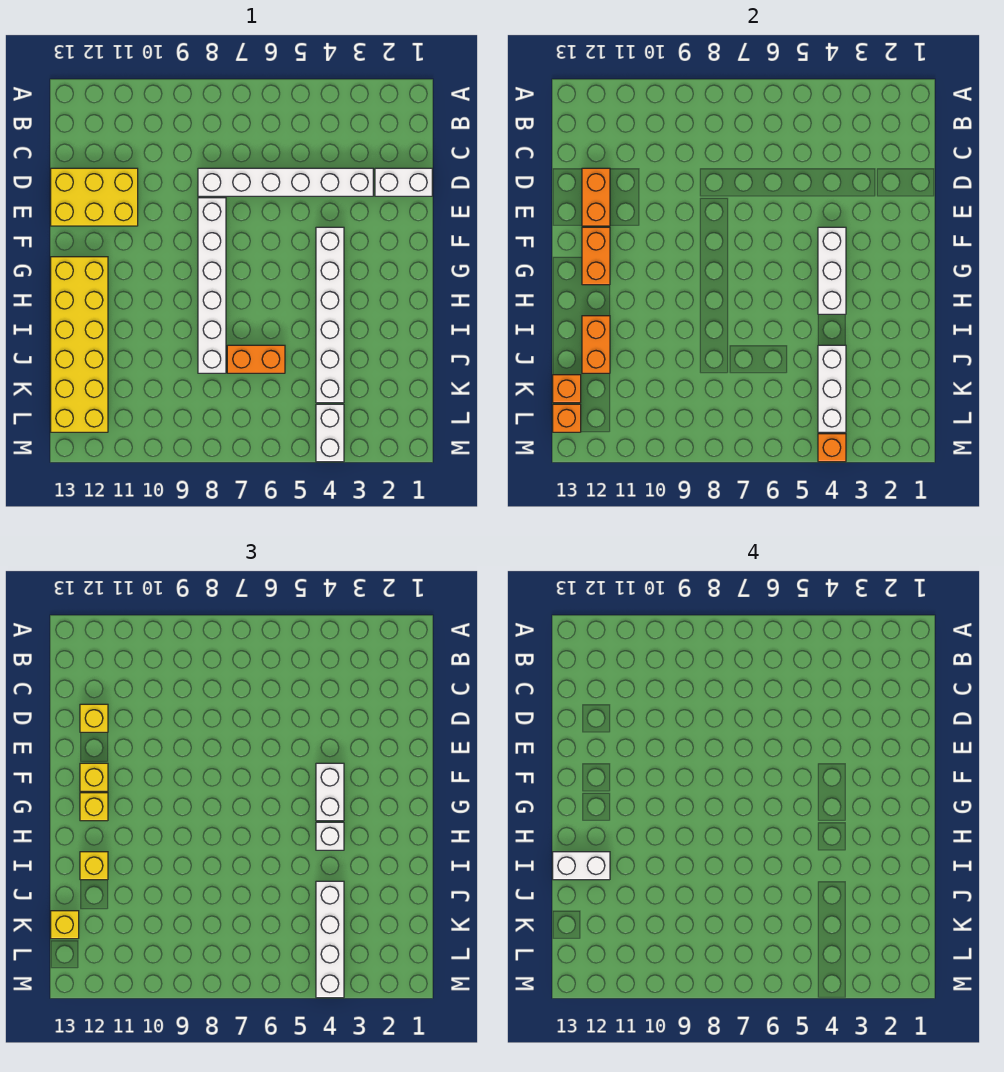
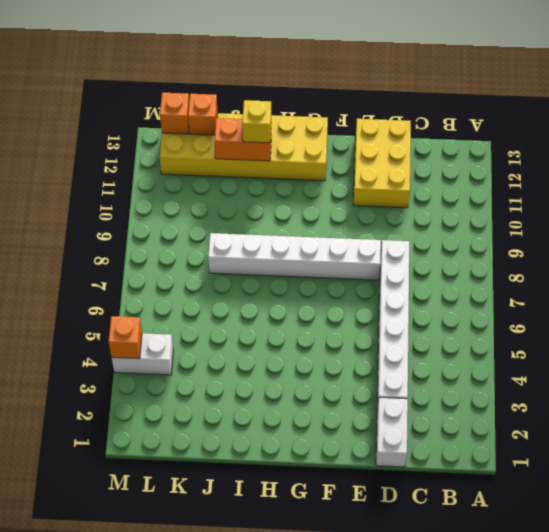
none -> white brick F4:K4 level 1
none -> orange brick J6:J7 level 1
none -> orange brick D12:E12 level 2

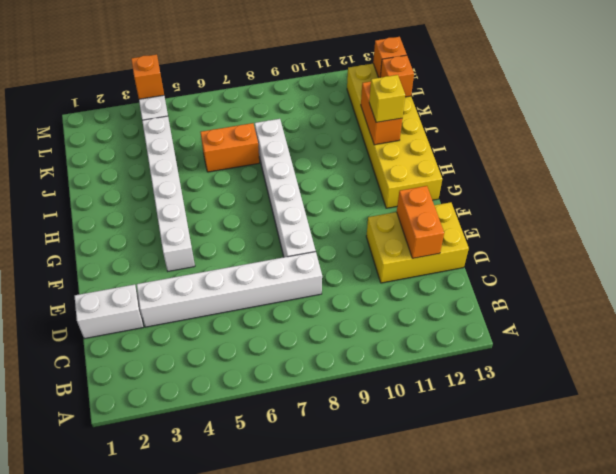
none -> white brick F4:H4 level 2
none -> orange brick F12:G12 level 2
none -> white brick J4:L4 level 2

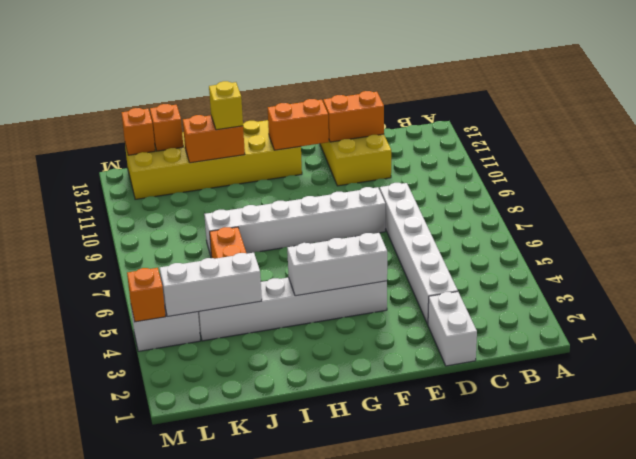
none -> yellow brick D12 level 3
none -> white brick F4:G4 level 3
none -> yellow brick F12 level 3

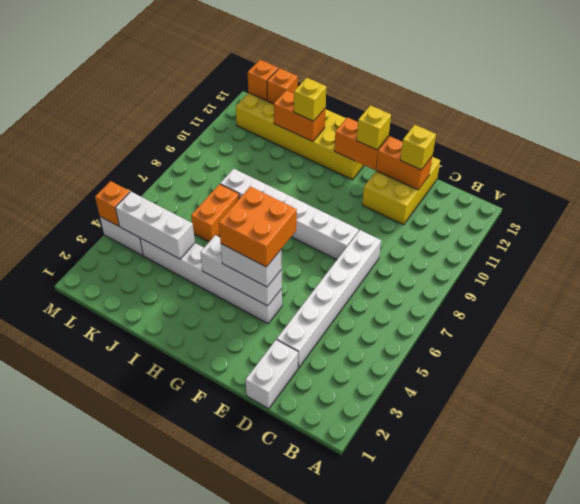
orange brick F4:G5 level 4 -> none
none -> yellow brick G12 level 3
none -> white brick H4 level 3
none -> white brick J4:M4 level 3

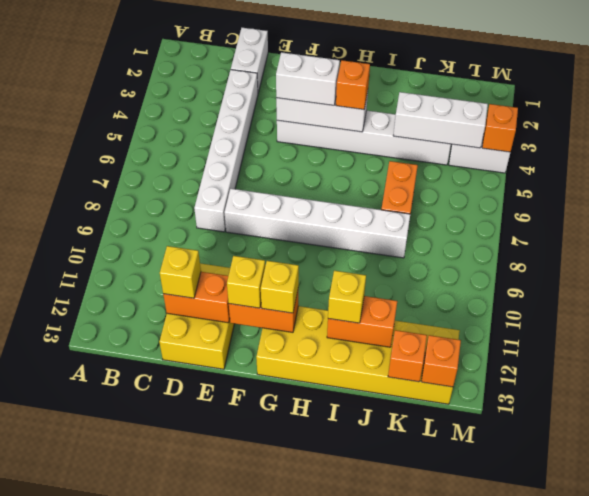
orange brick H4 level 3 -> white brick H4 level 3
none -> white brick J4:M4 level 3
none -> yellow brick K13 level 3
none -> white brick I12:I13 level 4

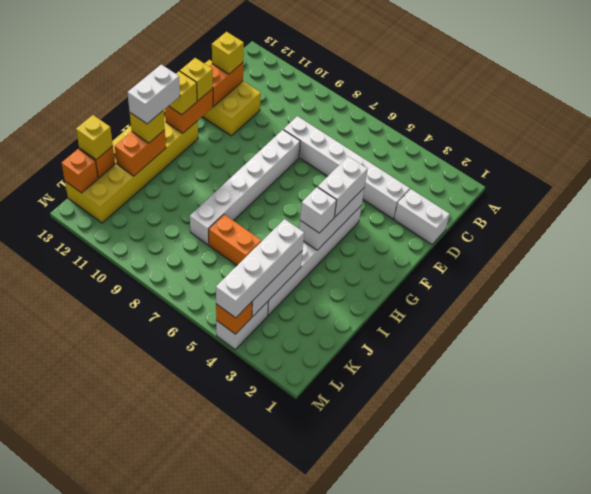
white brick H12:I12 level 4 -> white brick I12:I13 level 4

